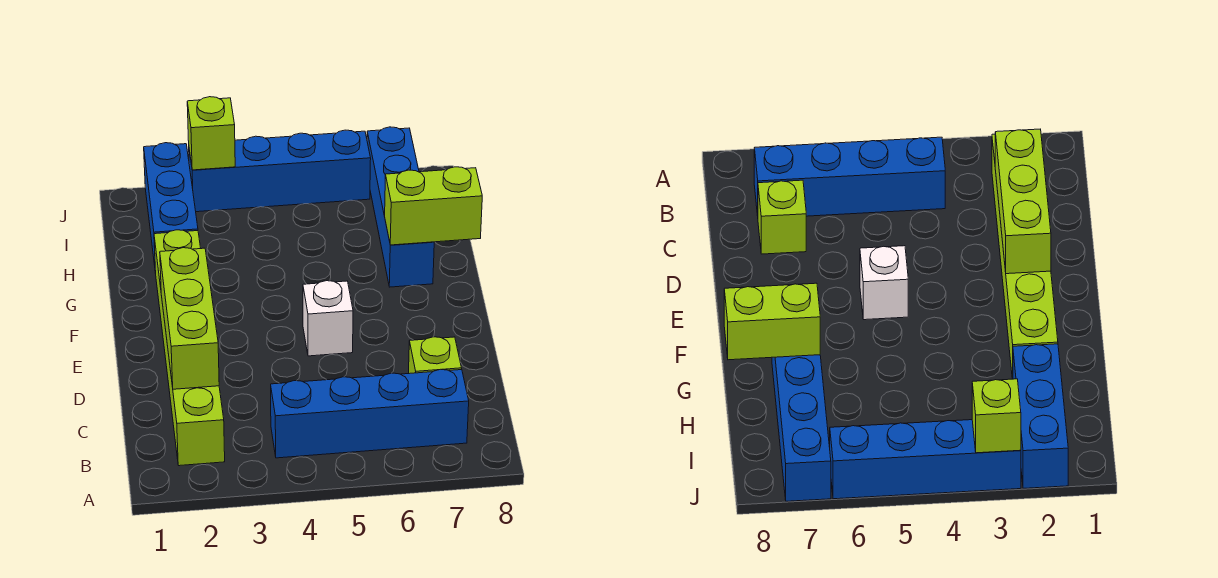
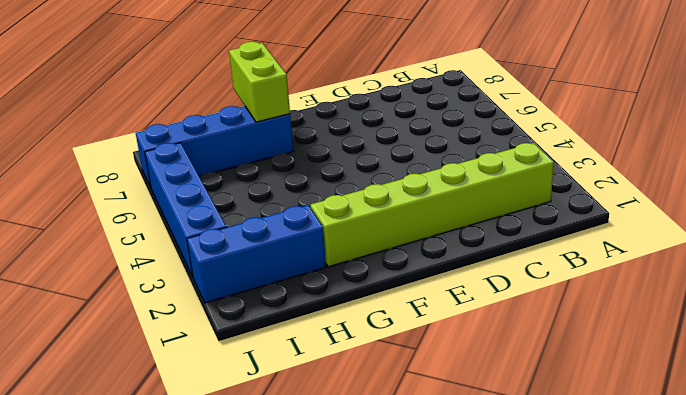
none -> blue brick B4:B7 level 1
none -> lime brick C7 level 1

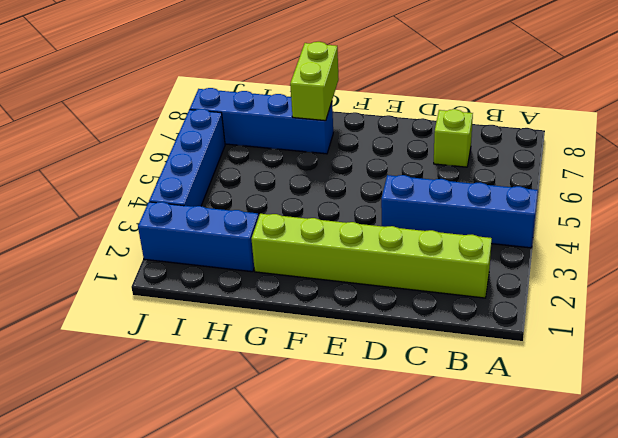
blue brick A4:D4 level 1 -> blue brick B4:B7 level 1
none -> white brick E5 level 1
none -> lime brick C2:E2 level 2

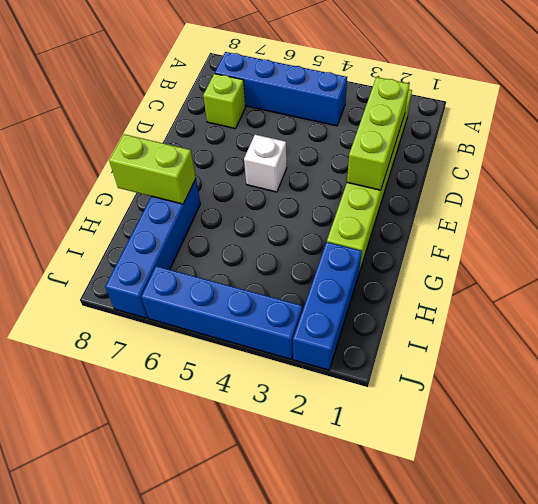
none -> lime brick J3 level 2

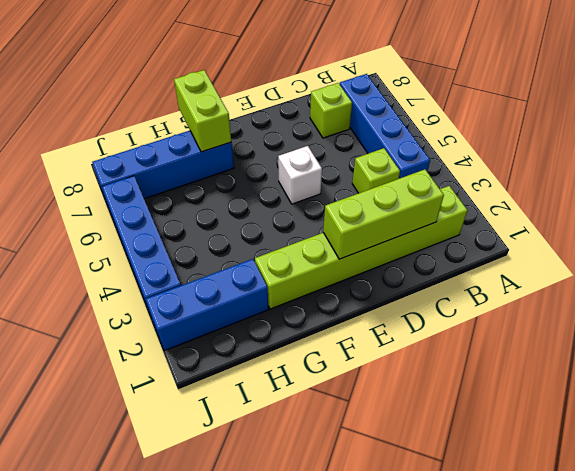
lime brick C4 level 1 -> lime brick J3 level 2

